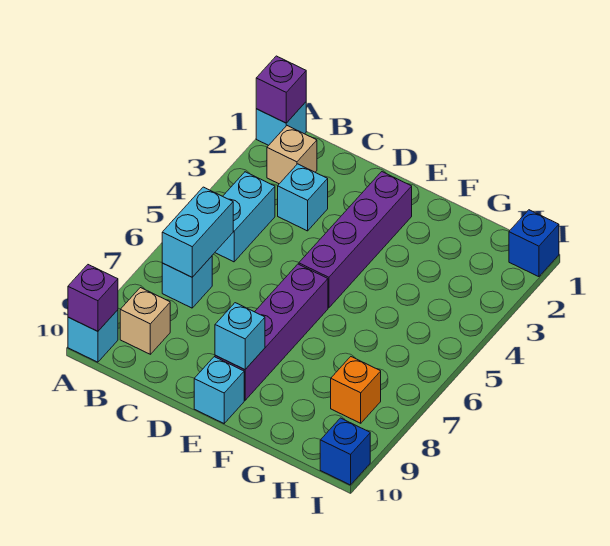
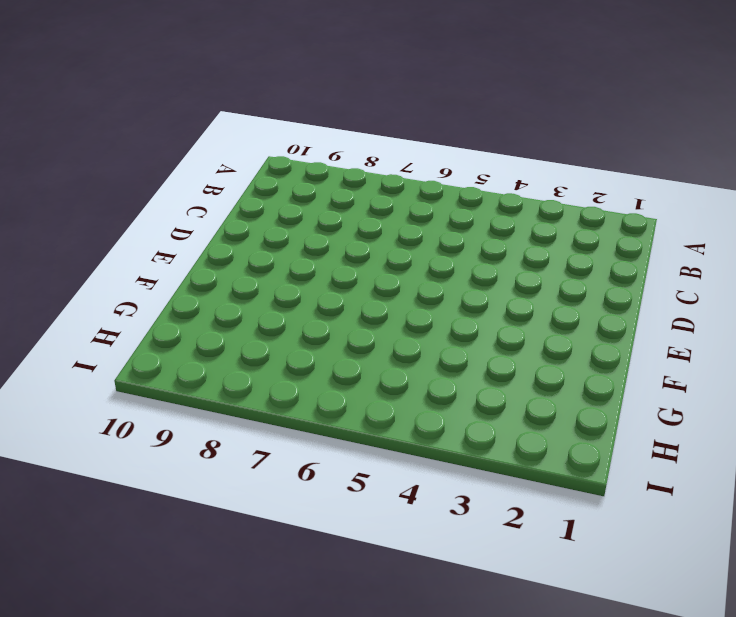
none -> cyan brick A1 level 1
none -> cyan brick A10 level 1
none -> tan brick B2 level 1

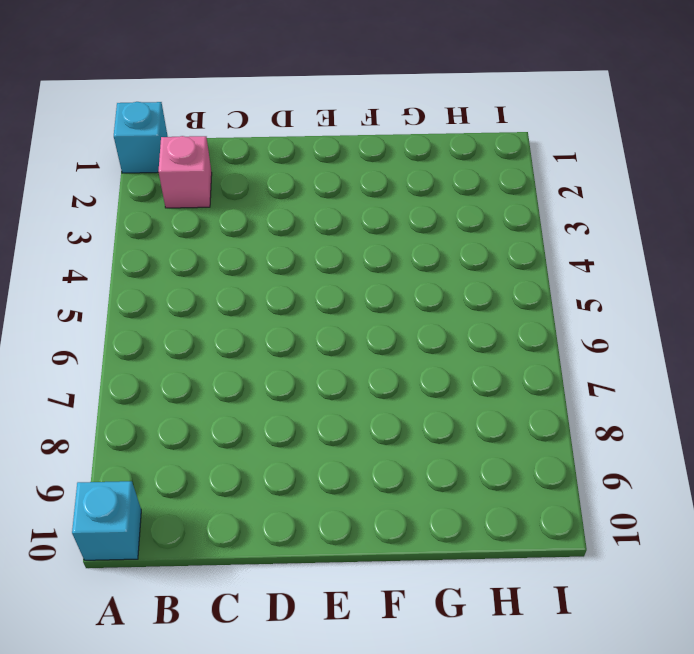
pink brick B2 level 1 -> tan brick B2 level 1
none -> cyan brick B4:B5 level 1
none -> cyan brick B7 level 1
none -> tan brick B9 level 1

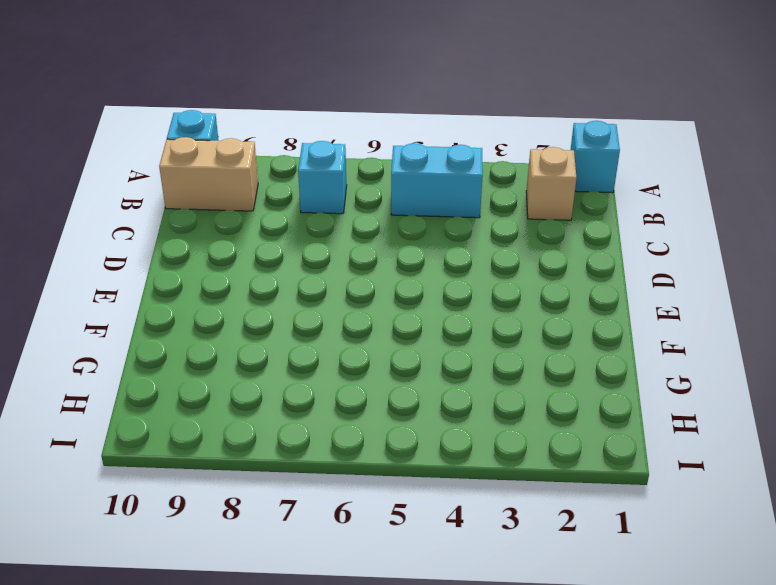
tan brick B9:B10 level 1 -> tan brick B9 level 1
none -> cyan brick C3 level 1
none -> purple brick E2:E5 level 1
none -> purple brick E6:E9 level 1

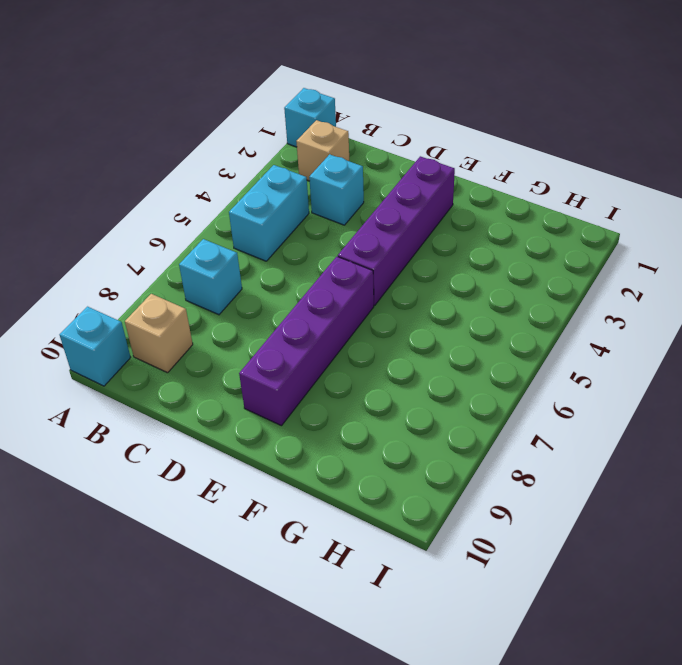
none -> cyan brick E10 level 1
none -> orange brick H8 level 1
none -> blue brick I1 level 1

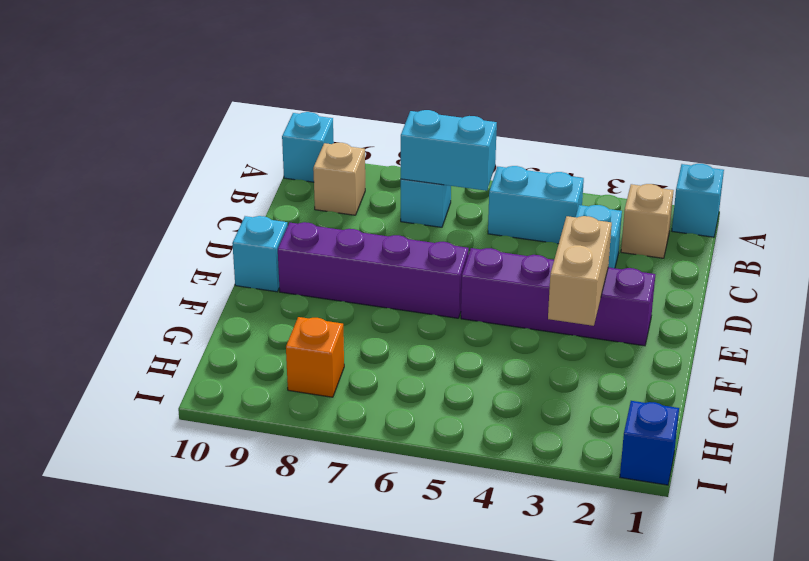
tan brick E3:F3 level 2 -> none
none -> blue brick I10 level 1
none -> purple brick A1 level 2
none -> purple brick A10 level 2

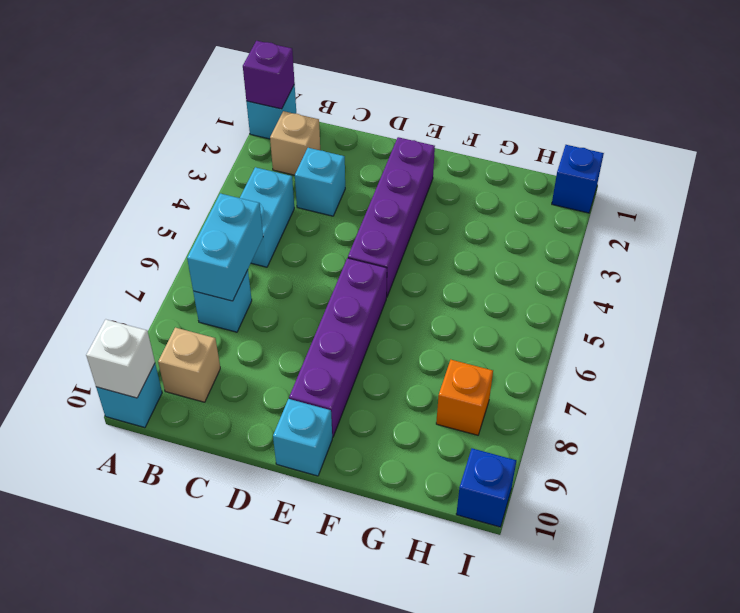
white brick A10 level 2 -> purple brick A10 level 2
none -> cyan brick E9 level 2

